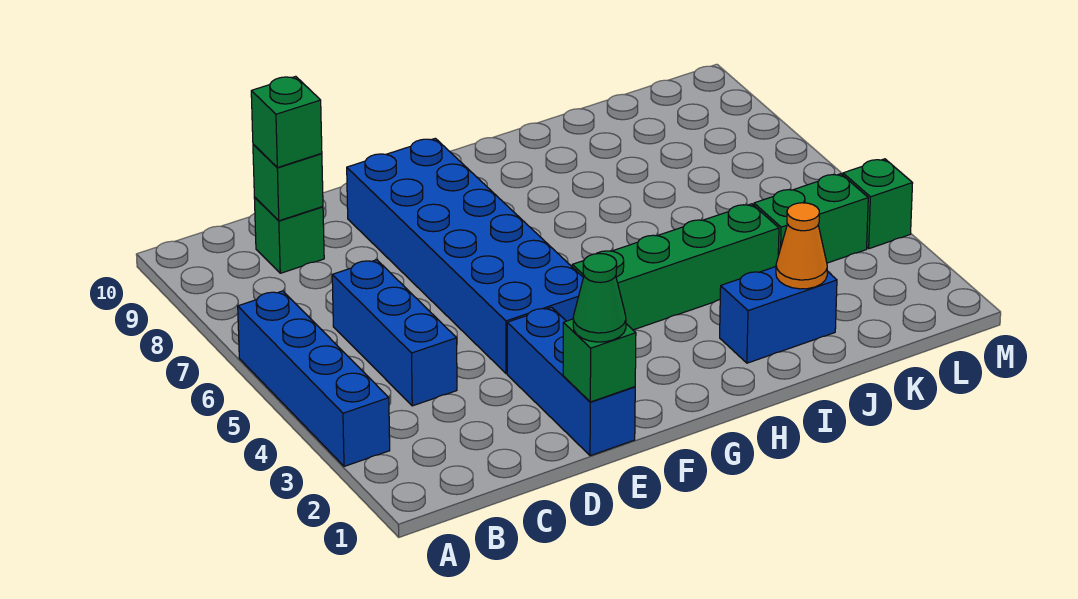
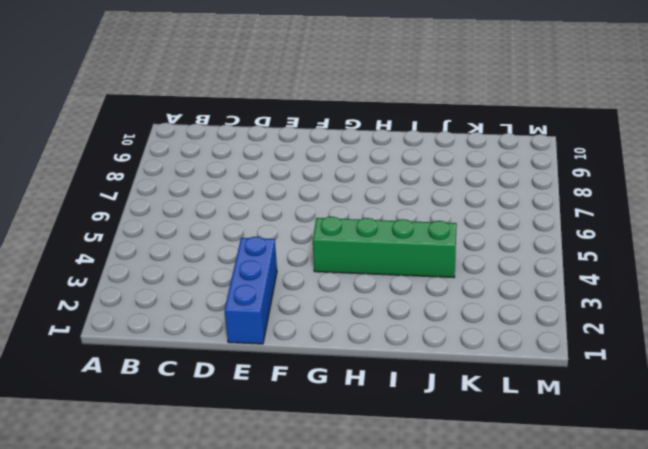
none -> blue brick A3:A6 level 1
none -> blue brick C4:C6 level 1
none -> green brick C9 level 1

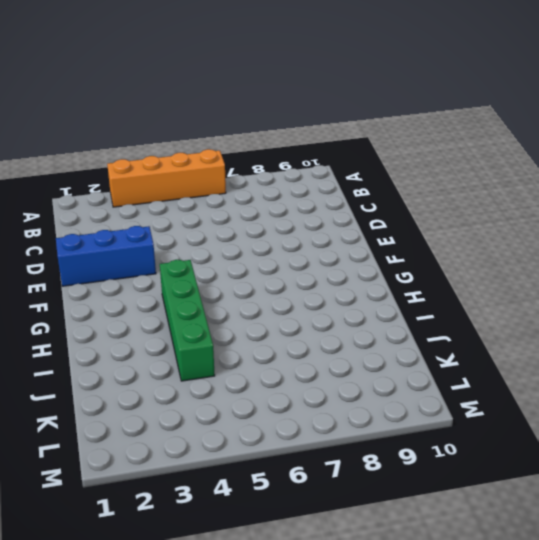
orange brick A3:A6 level 1 -> blue brick A3:A6 level 1
none -> blue brick C4:C6 level 1
none -> green brick C9 level 1
none -> blue brick E4:F9 level 1

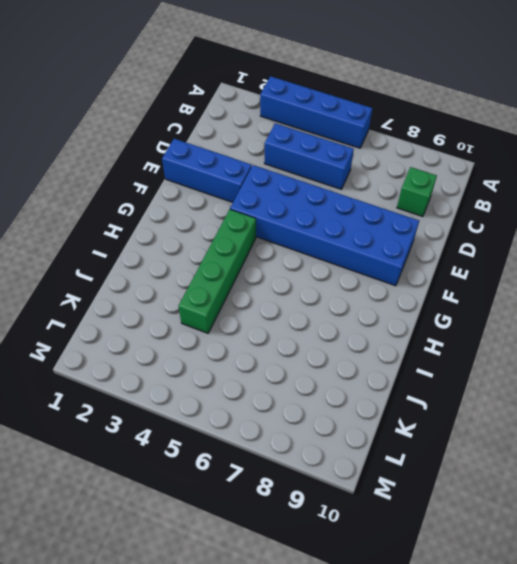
none -> blue brick I2:J2 level 1
none -> green brick K4:L4 level 1
none -> green brick M4 level 1

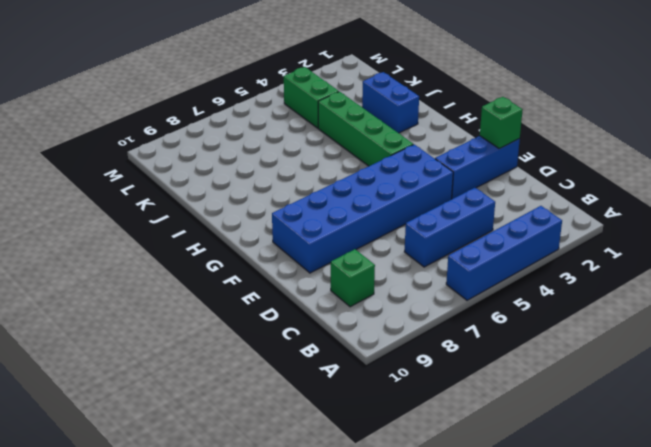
none -> green brick M4 level 1
none -> green brick C9 level 2
none -> orange cone J2 level 2

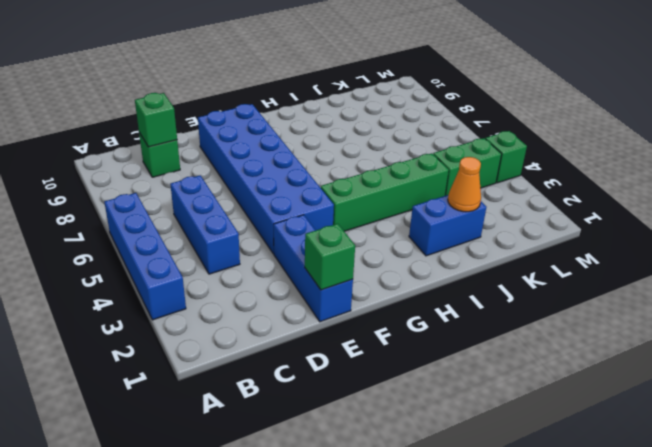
none -> green brick C9 level 3
none -> green cone E1 level 3

